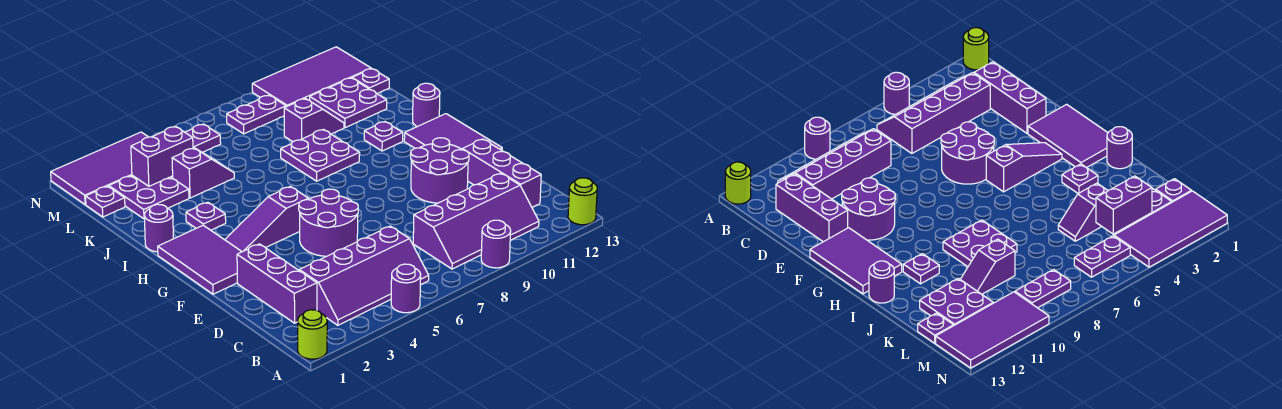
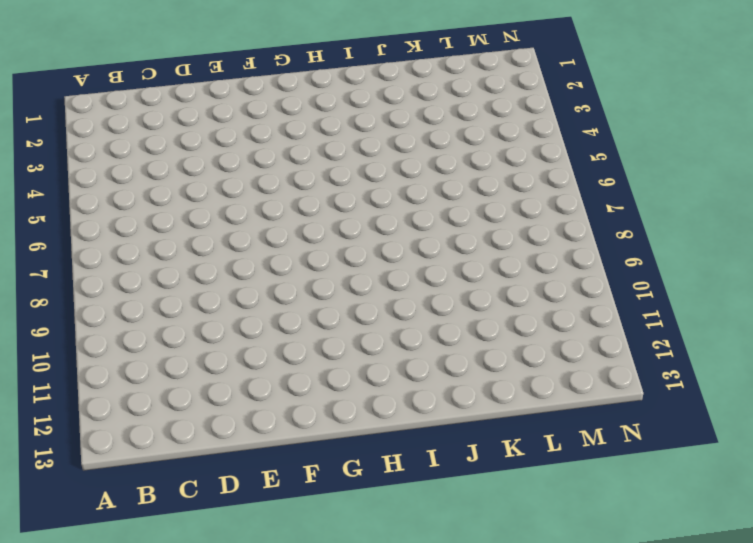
none -> lime round brick A1 level 1
none -> purple round brick A5 level 1
none -> purple round brick A9 level 1

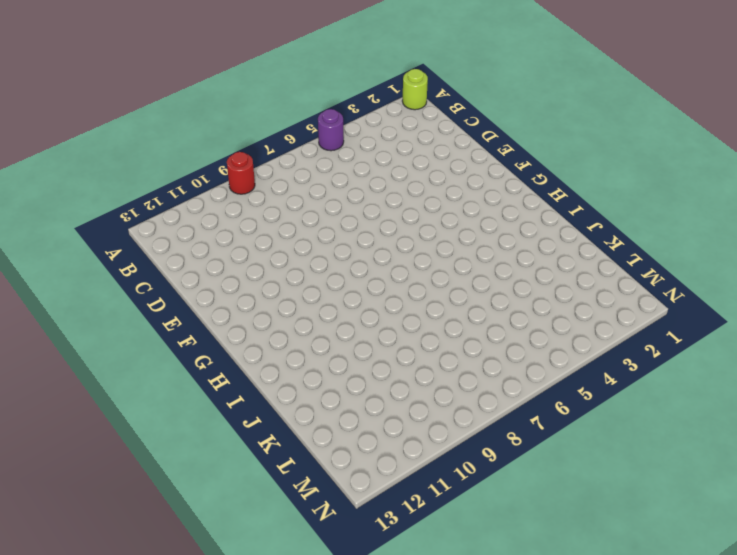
red round brick A9 level 1 -> purple round brick A9 level 1
none -> lime round brick A13 level 1
none -> purple slope B3:C6 level 1 top C
none -> purple slope B8:C11 level 1 top C

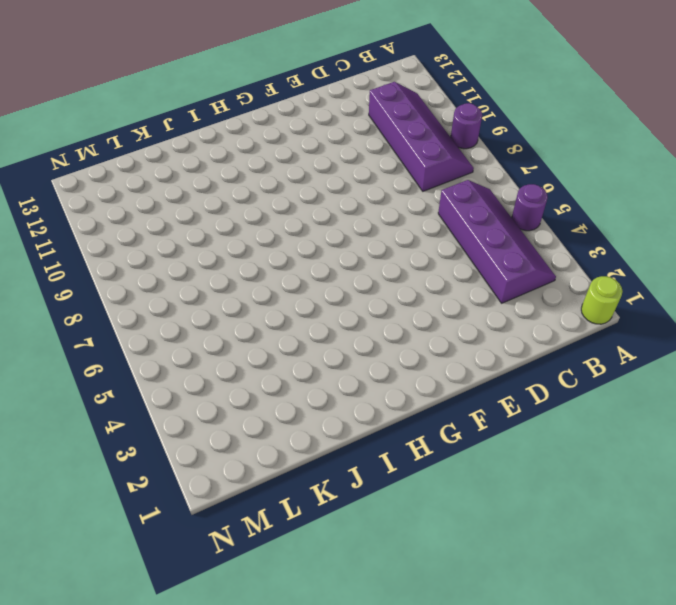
none -> lime round brick A13 level 1
none -> purple brick C2:E2 level 1
none -> purple brick C12:E12 level 1

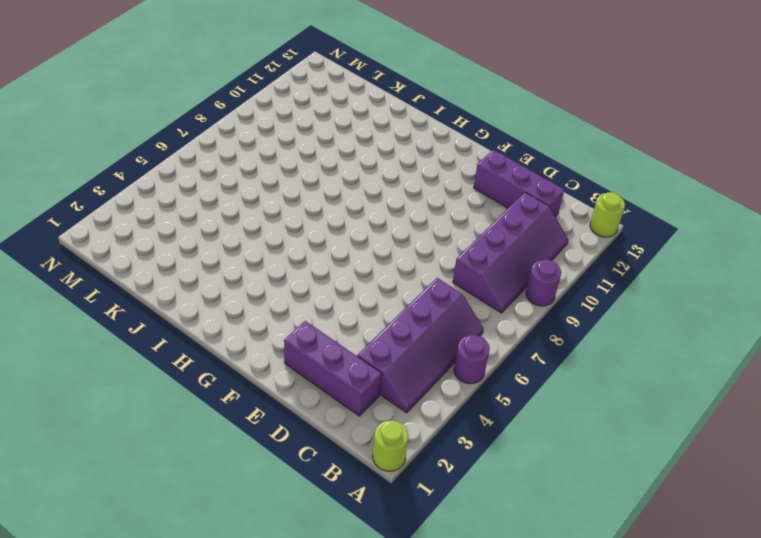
none -> purple round brick E5:F6 level 1
none -> purple round brick E10:F11 level 1
none -> purple tile F1:H2 level 1

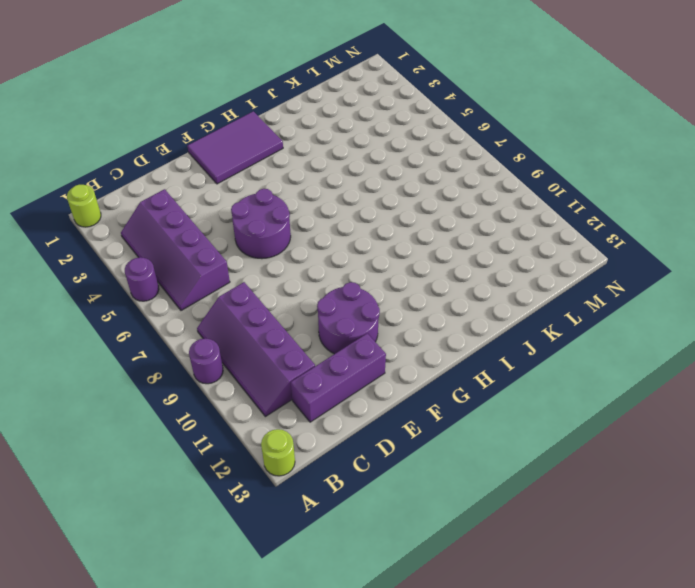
none -> purple brick C2:E2 level 1
none -> purple tile F12:H13 level 1
none -> purple slope G3:G5 level 1 top 5

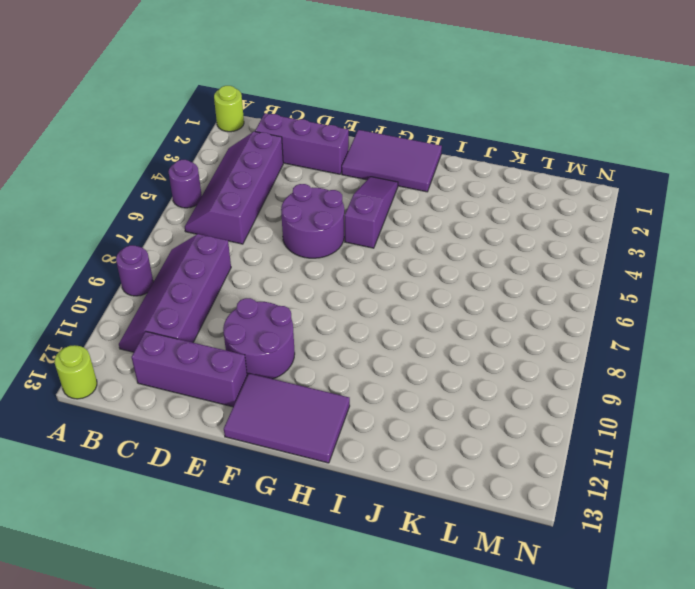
none -> purple round brick I1 level 1
none -> purple plate I3 level 1
none -> purple plate I8:J9 level 1

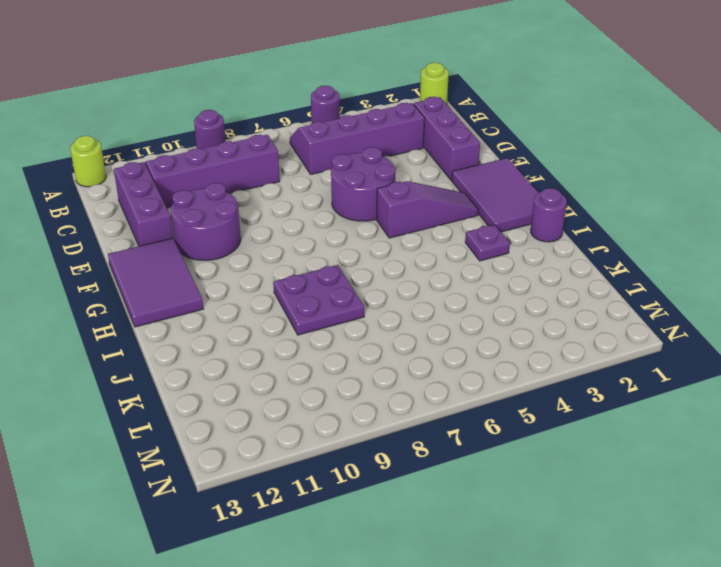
none -> purple plate I11 level 1
none -> purple round brick I13 level 1
none -> purple plate K2:L3 level 1

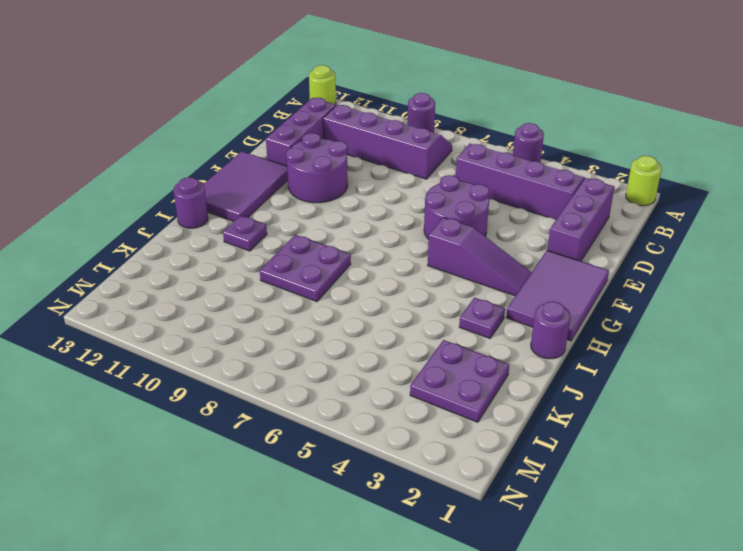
none -> purple slope K4:K5 level 1 top 4
none -> purple slope K9:K10 level 1 top 9
none -> purple plate K11:L12 level 1

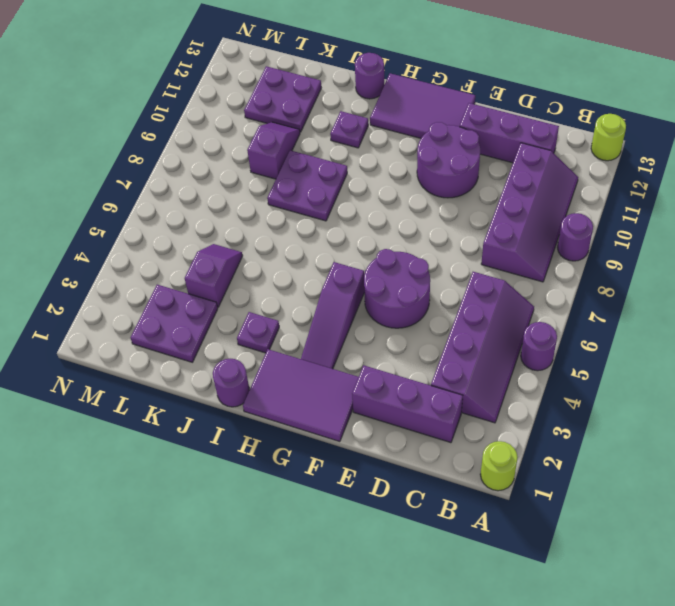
none -> purple plate L1 level 1
none -> purple plate L13 level 1
none -> purple tile M1:N4 level 1

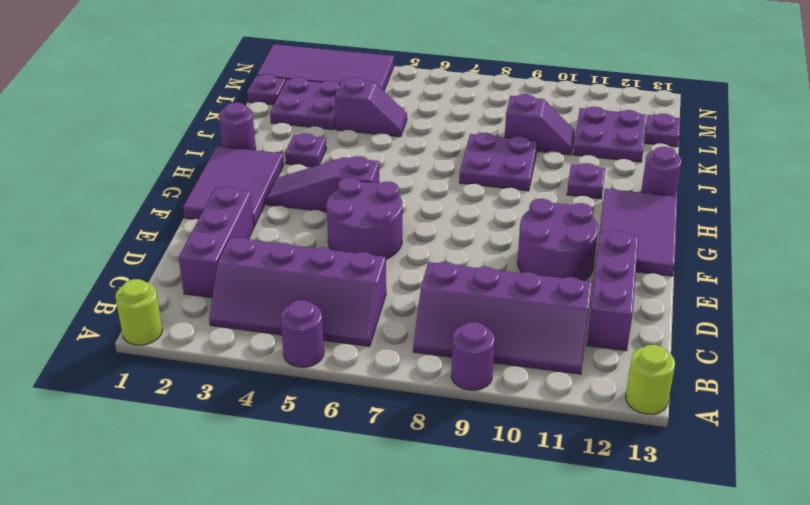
none -> purple plate M5:M6 level 1
none -> purple plate M8:M9 level 1
none -> purple tile M10:N13 level 1

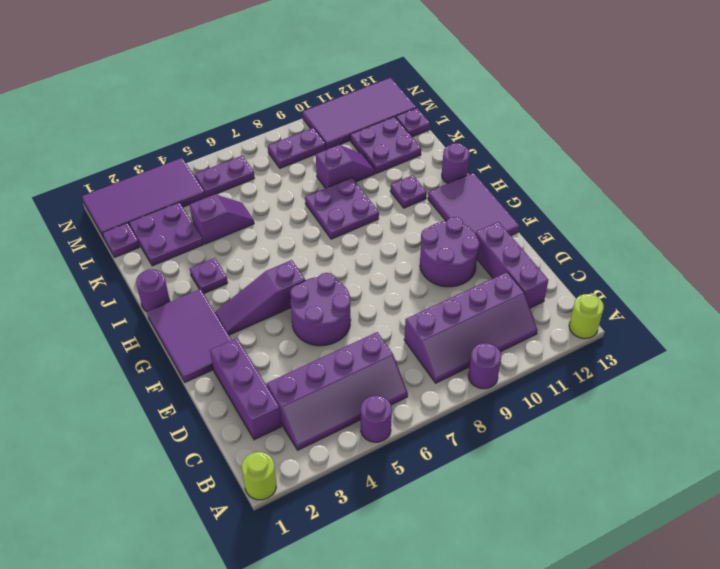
none -> purple brick L3:L4 level 2

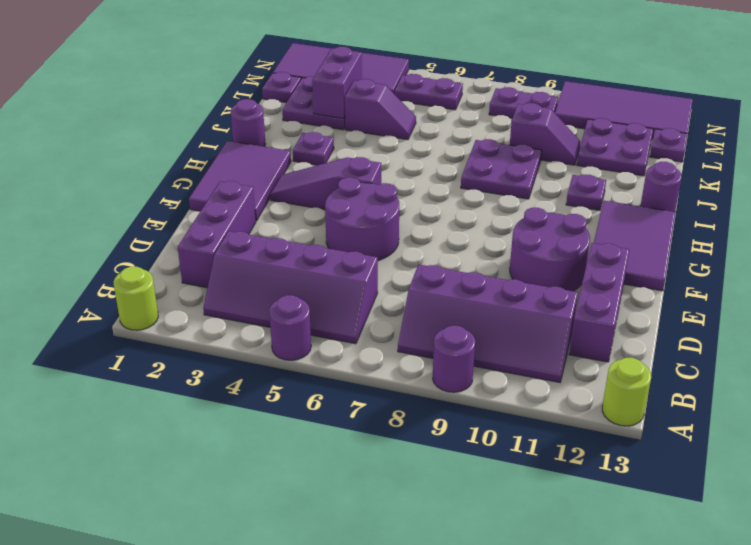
purple brick K3:L3 level 2 -> purple brick L3:L4 level 2

